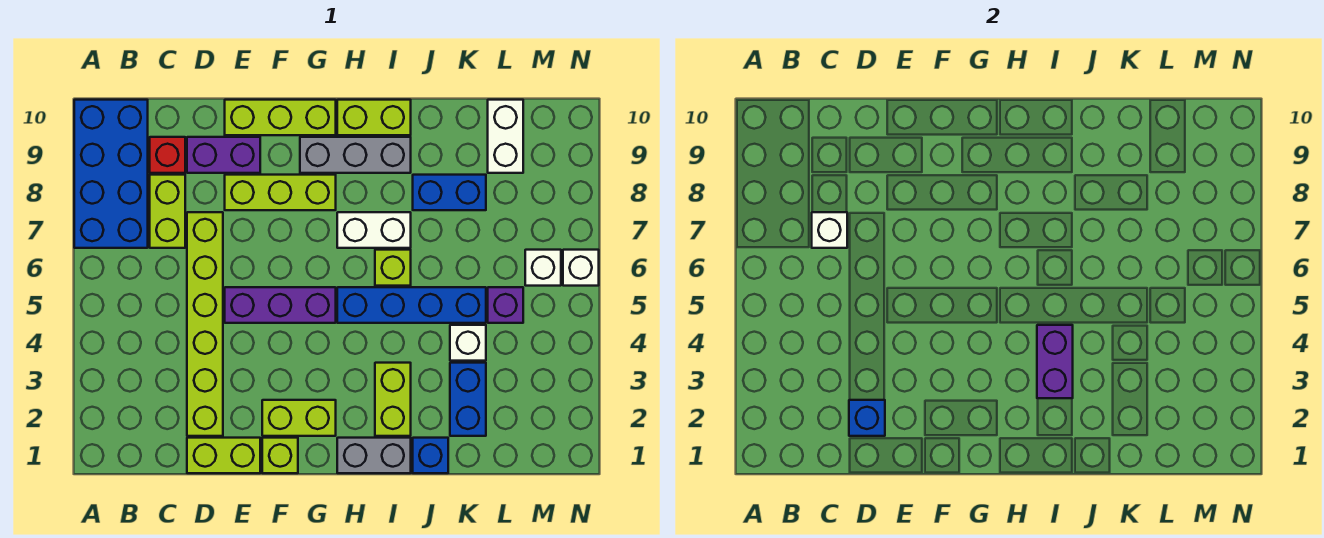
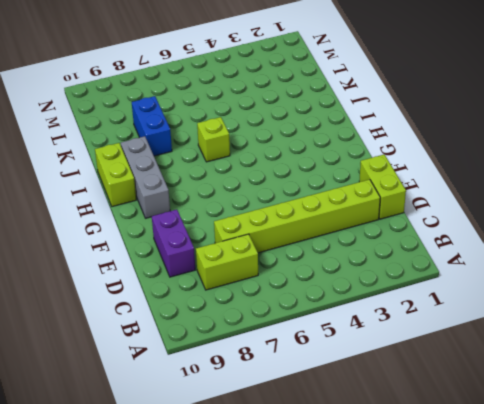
none -> blue brick A7:B10 level 1
none -> red brick C9 level 1
none -> purple brick E5:G5 level 1

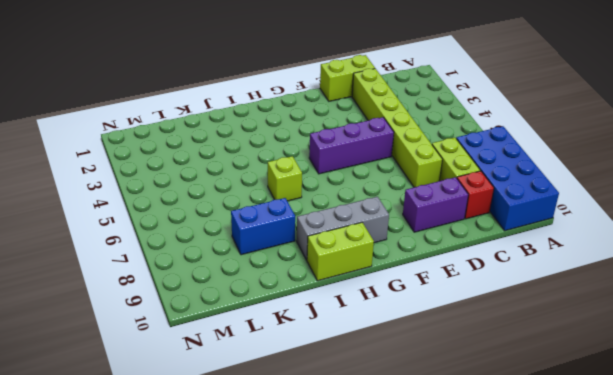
none -> lime brick E8:G8 level 1
none -> lime brick E10:G10 level 1
none -> lime brick F1 level 1

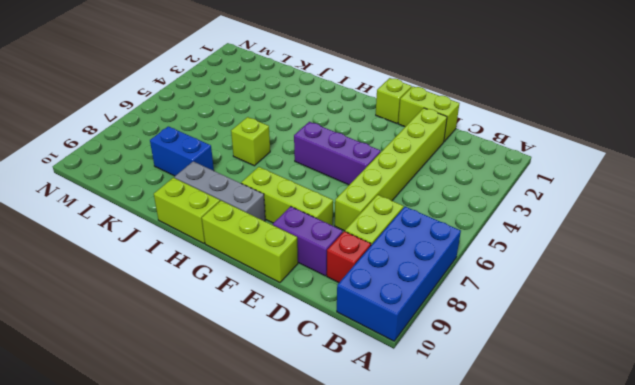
none -> lime brick F2:G2 level 1
none -> grey brick H1:I1 level 1
none -> blue brick H5:K5 level 1

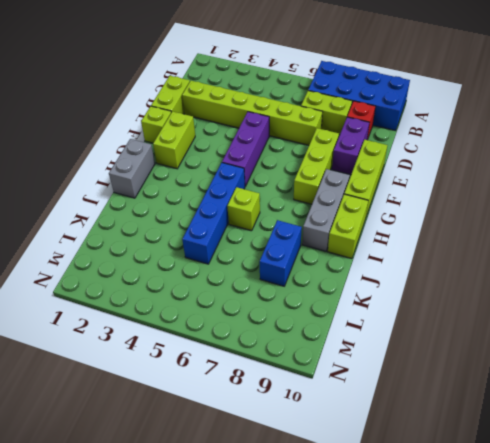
none -> white brick H7:I7 level 1
none -> lime brick I2:I3 level 1
none -> blue brick J1 level 1

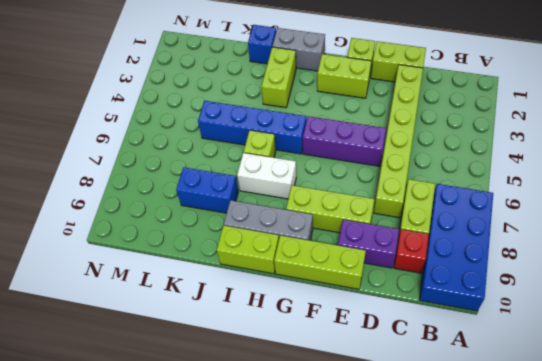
none -> blue brick K2:K3 level 1
none -> white brick K4 level 1
none -> purple brick L5 level 1

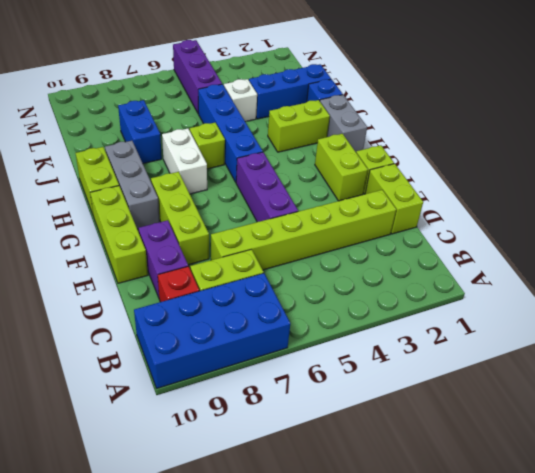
blue brick K1:K3 level 1 -> blue brick K2:K3 level 1
purple brick L5:N5 level 1 -> purple brick L5 level 1
none -> white brick L9:L10 level 1
none -> white brick M6 level 1
none -> white brick N6 level 1

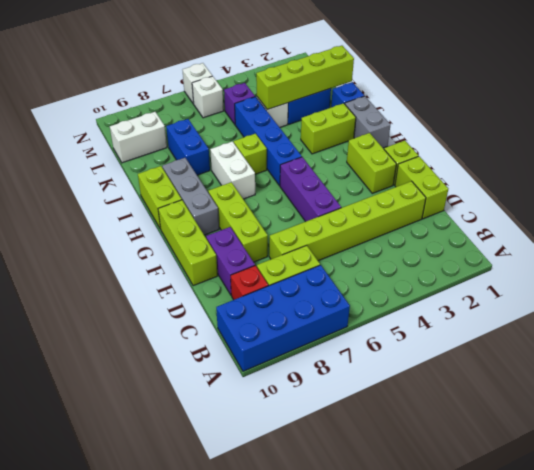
lime brick K1:K4 level 2 -> none
none -> white brick C7 level 2
none -> blue brick D2 level 2
none -> purple brick I3:I4 level 2

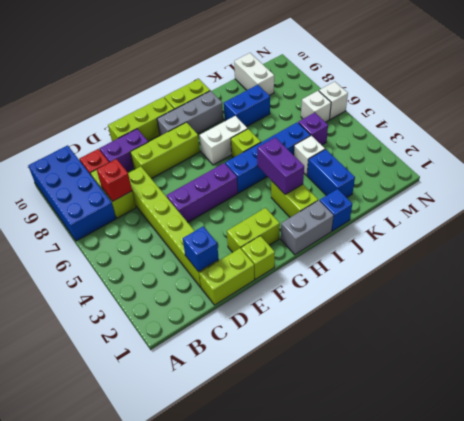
red brick C7 level 2 -> white brick C7 level 2

